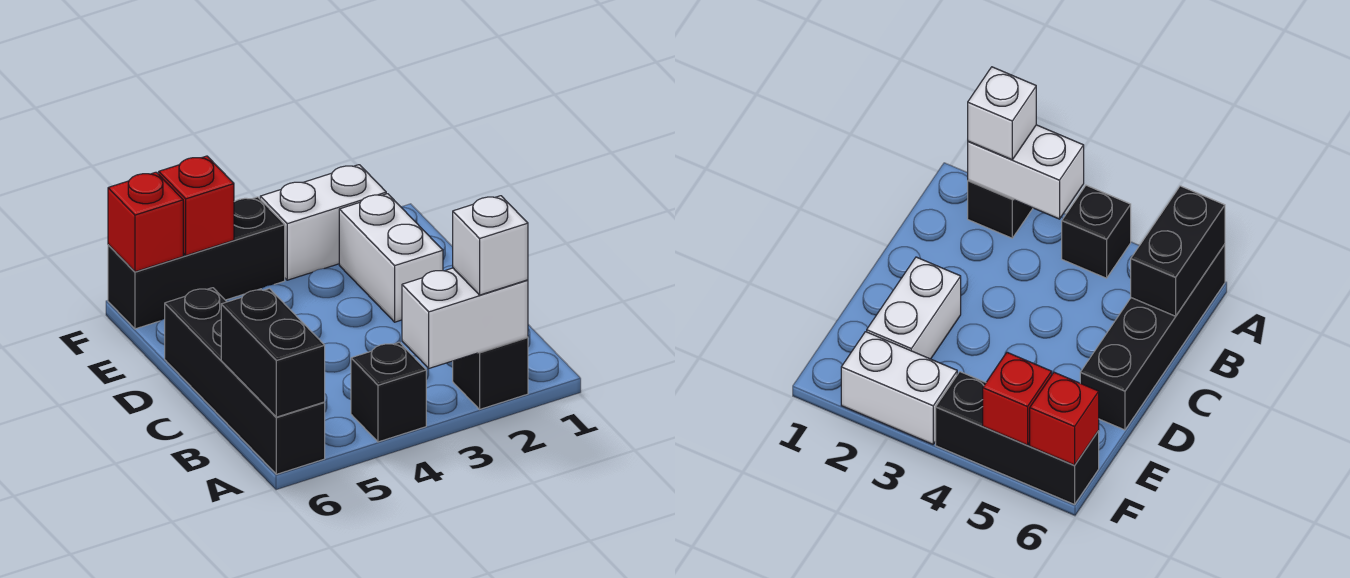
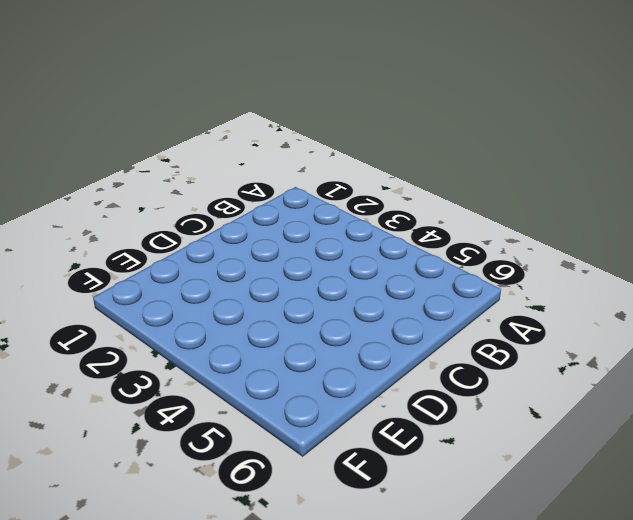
none -> black brick A2 level 1
none -> black brick A4 level 1

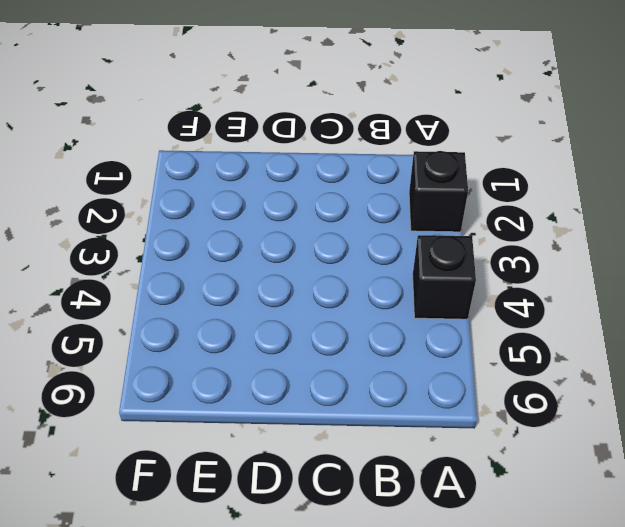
none -> black brick A6:D6 level 1
none -> white brick D2:E2 level 1

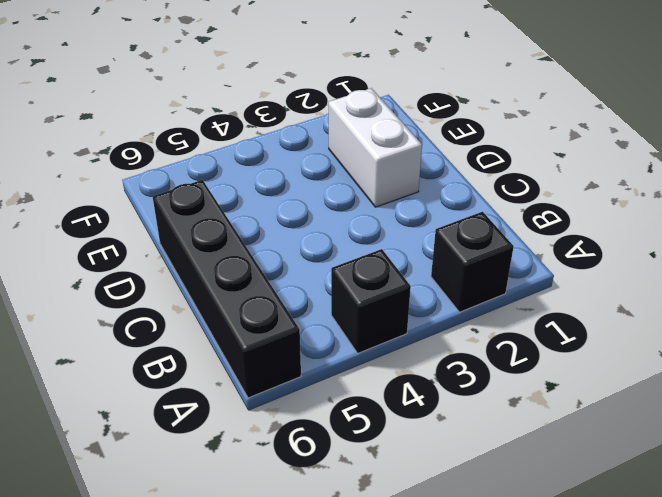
none -> white brick F2:F3 level 1
none -> black brick F4:F6 level 1

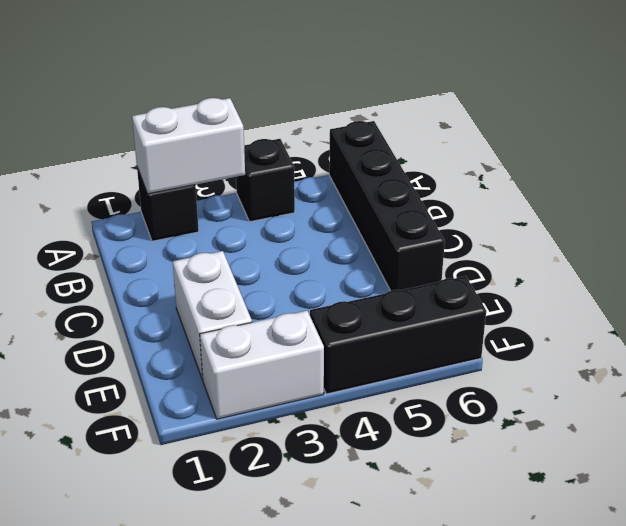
none -> black brick A6:B6 level 2
none -> red brick F5 level 2

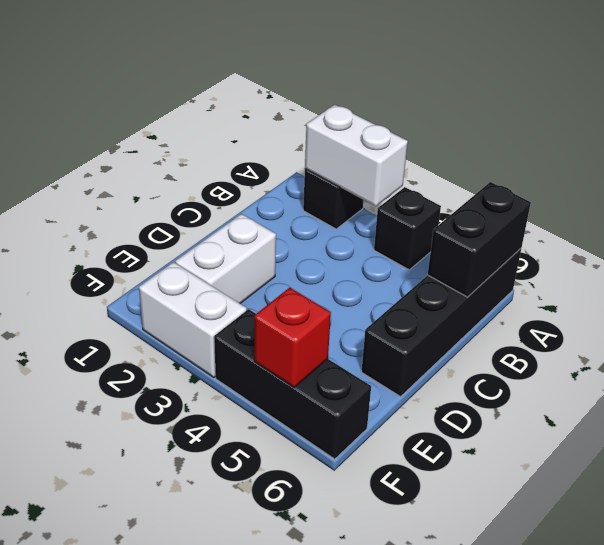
none -> red brick F6 level 2
none -> white brick A2 level 3

